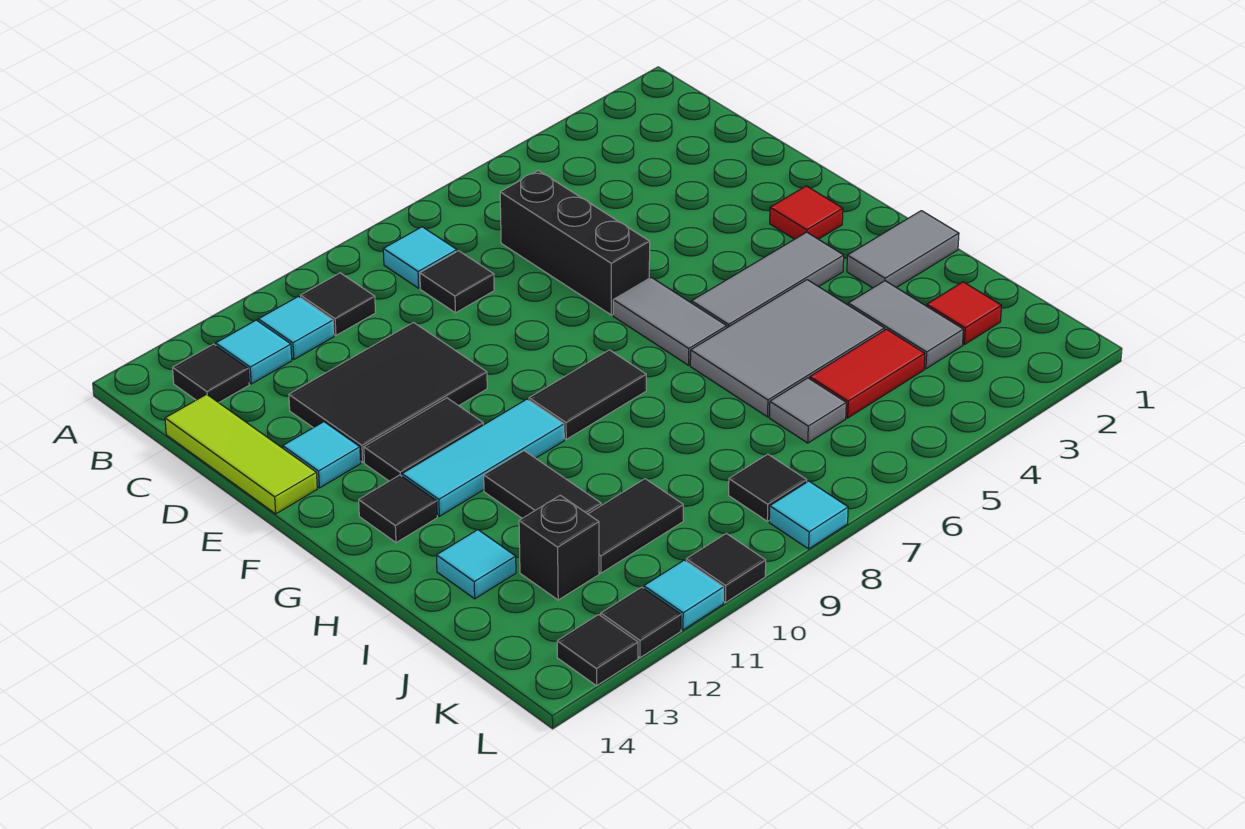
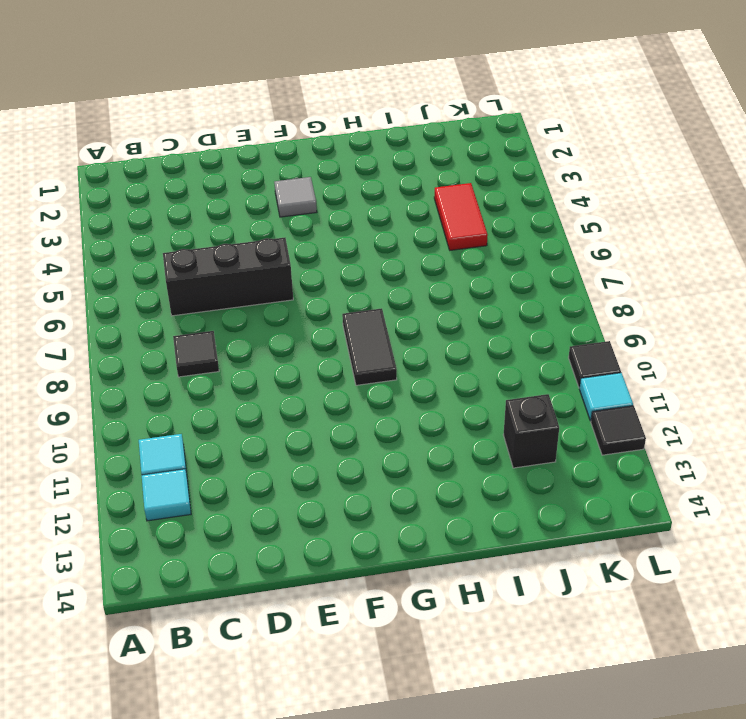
grey tile F3 level 1 -> grey tile J6 level 1
none -> cyan tile B8 level 1
none -> black tile B10 level 1
none -> black tile B13 level 1
none -> lime tile C14:E14 level 1

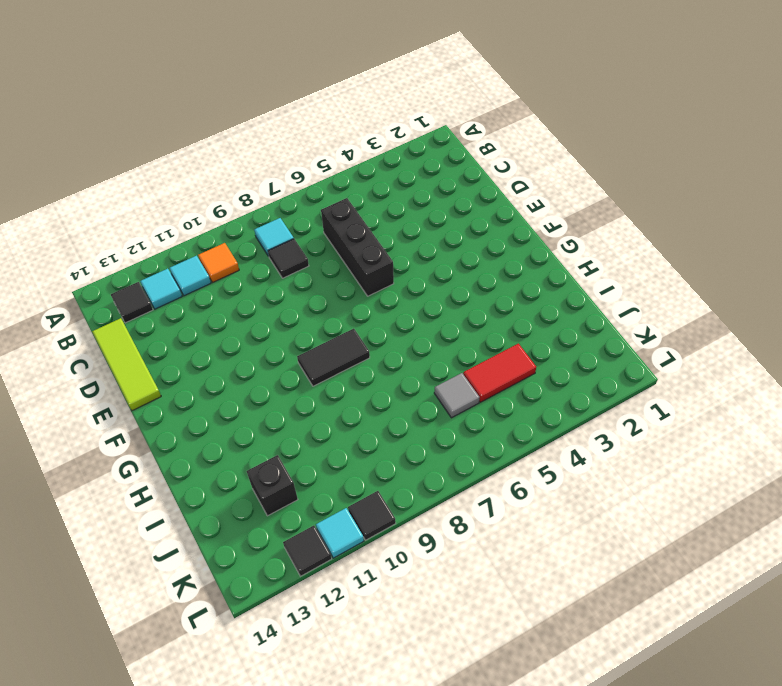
orange tile B10 level 1 -> black tile B10 level 1
none -> black tile D10:E12 level 1
none -> cyan tile E13 level 1
none -> red tile F2 level 1
none -> grey tile F6:G6 level 1

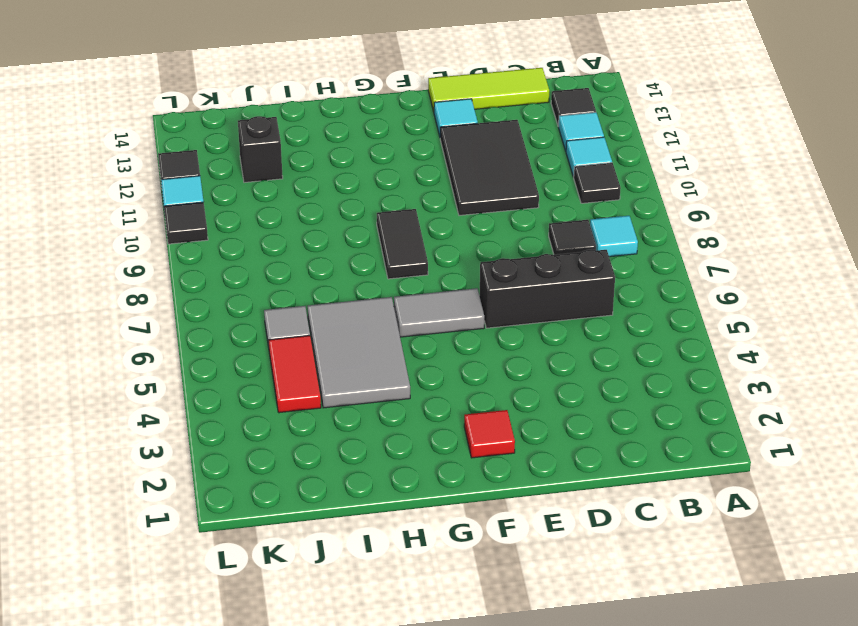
none -> black tile F11:F12 level 1
none -> grey tile G3:G5 level 1
none -> cyan tile G10:G12 level 1
none -> black tile G13 level 1

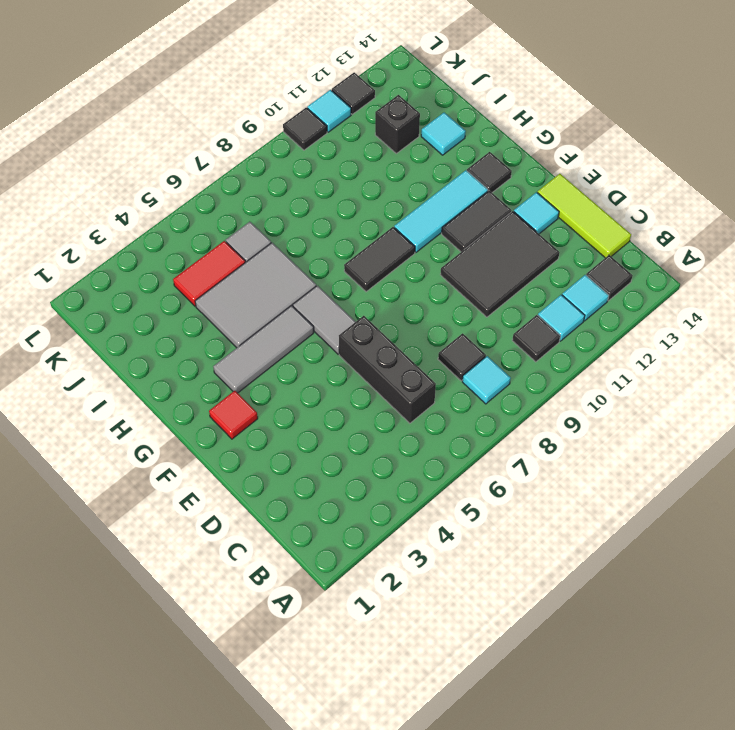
none -> grey tile H1:H2 level 1
none -> black tile H11:I11 level 1
none -> grey tile I3:J3 level 1
none -> red tile J2 level 1

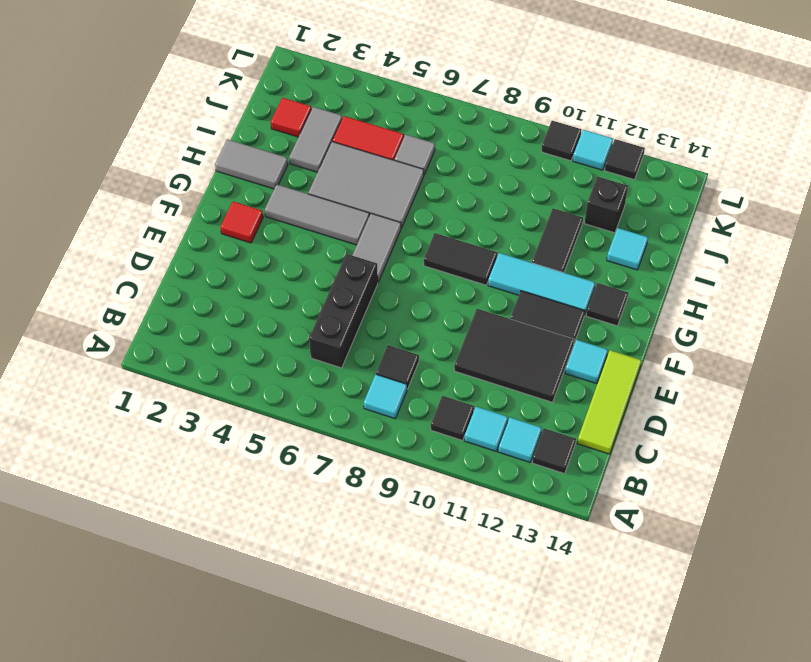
none -> black tile J10:J11 level 1
none -> black tile K8 level 1
none -> cyan tile L8 level 1
none -> black tile L13 level 1

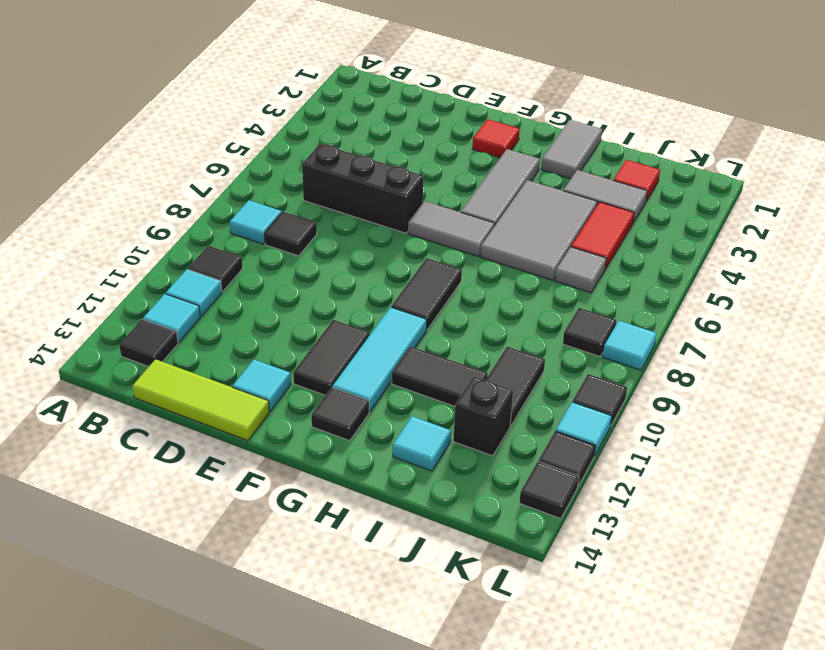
none -> black tile D10:E12 level 1

